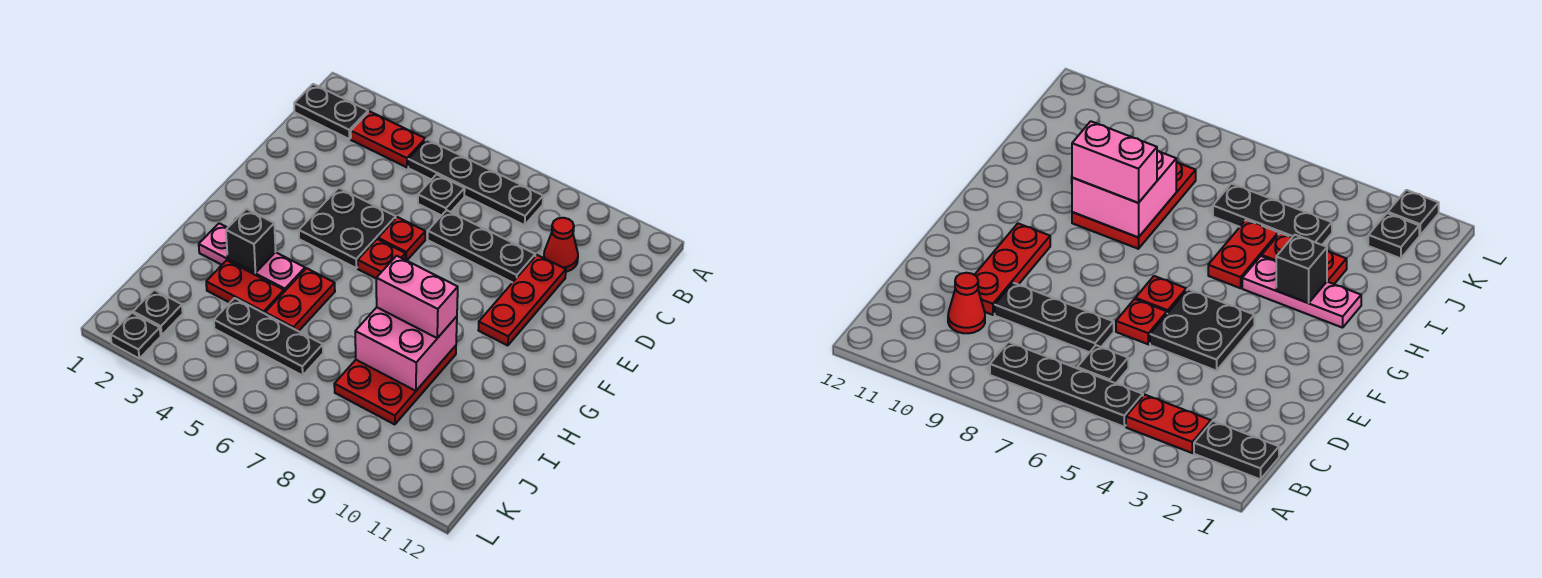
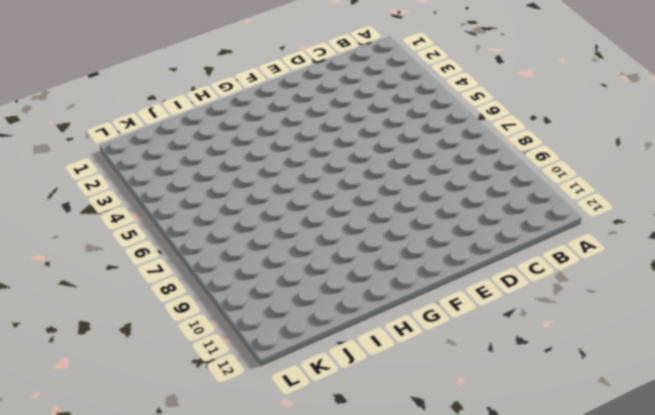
none -> black plate B1:B2 level 1
none -> red plate B3:B4 level 1
none -> black plate B5:B8 level 1

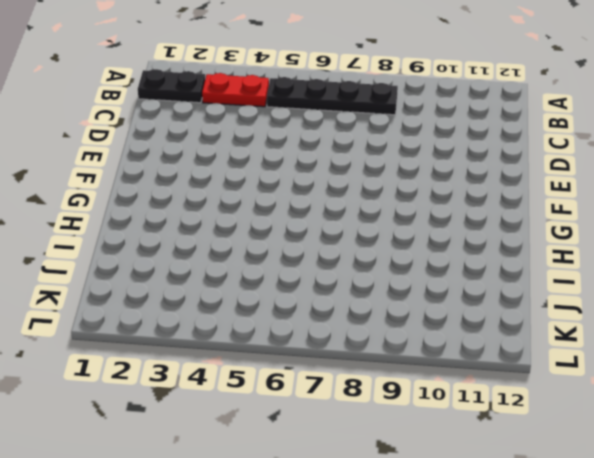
none -> black plate C6 level 1
none -> red cone C10 level 1
none -> black plate D7:D9 level 1

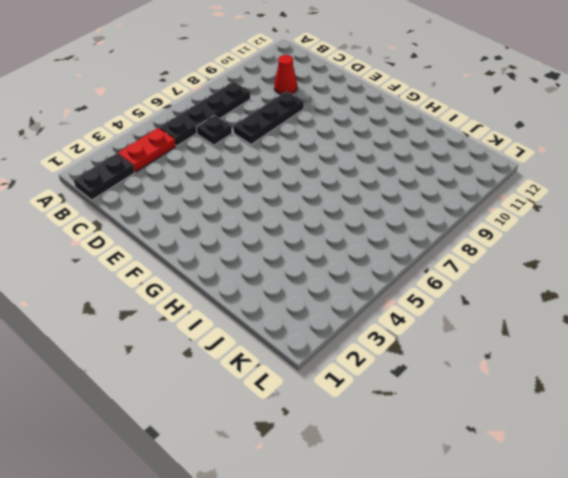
none -> red plate D10:F10 level 1
none -> black plate E4:F5 level 1
none -> red plate E6 level 1

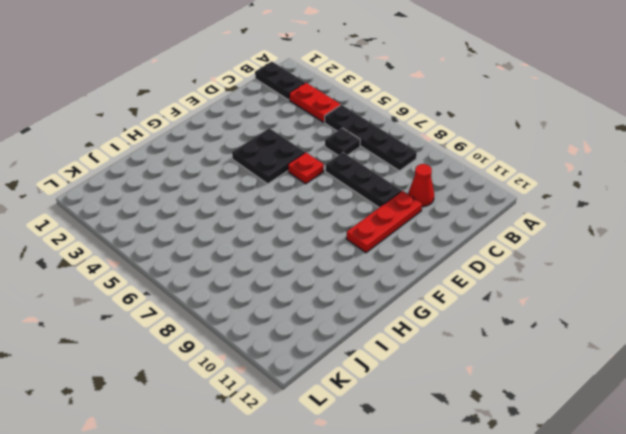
none -> red plate F6 level 1
none -> pink plate H2:H4 level 1
none -> red plate H5:I5 level 1

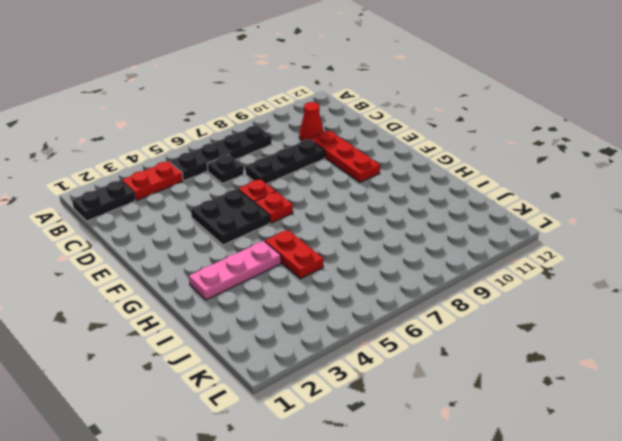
none -> red plate H8:J9 level 1
none -> red plate I3:I4 level 1
none -> black plate J4:J6 level 1

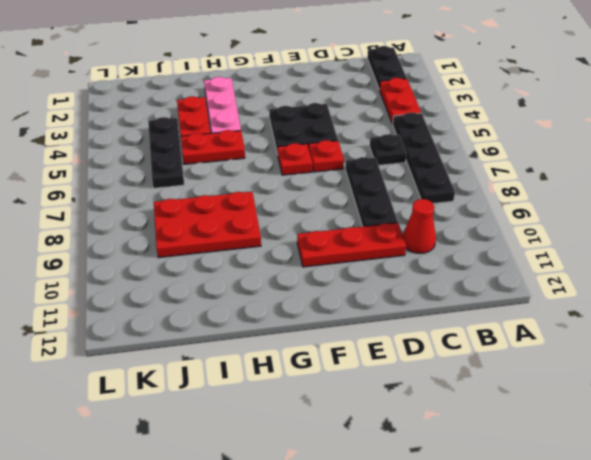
none -> black plate K2 level 1
none -> black plate L2 level 1
none -> black brick H3 level 2

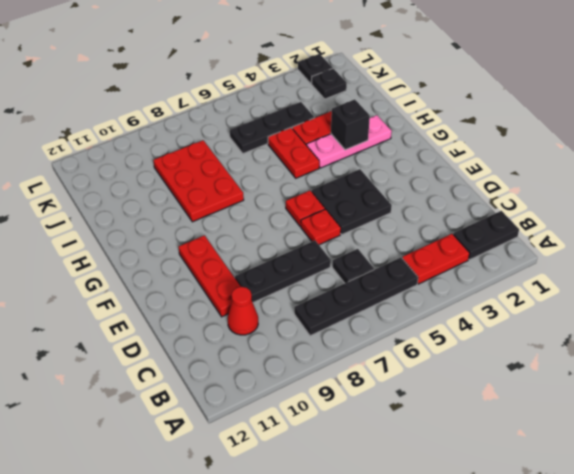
none -> pink brick H8:I9 level 2
none -> pink brick H8:H9 level 3

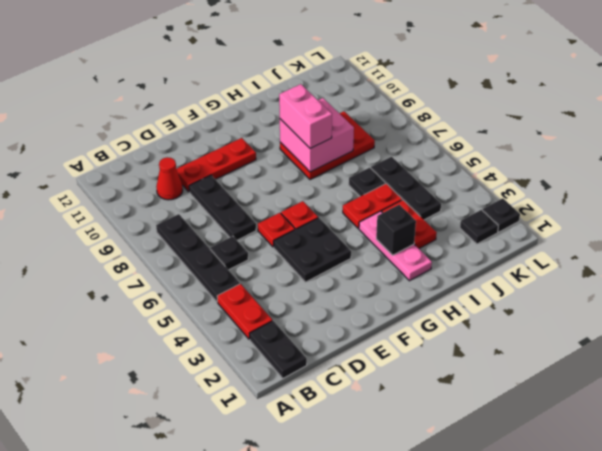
black plate I6 level 1 -> none

